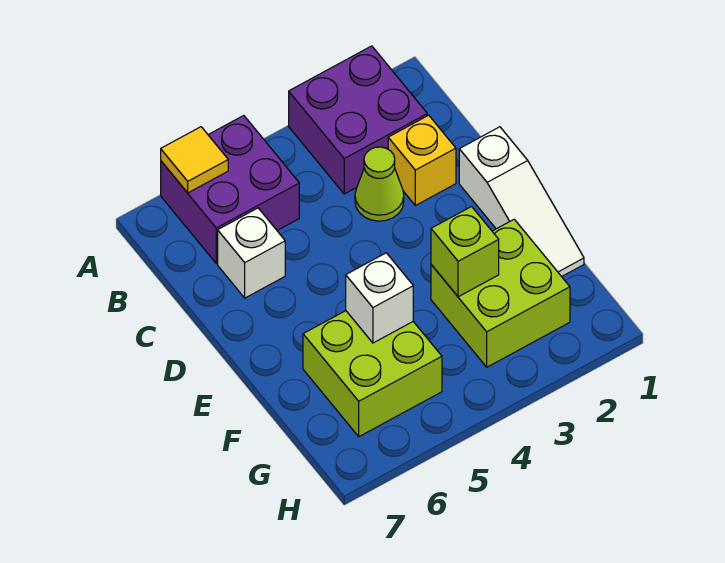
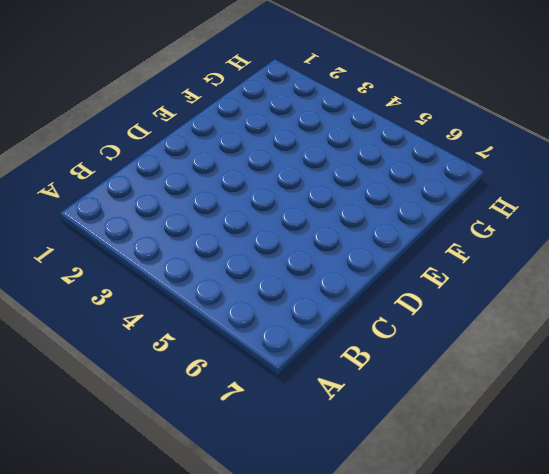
none -> purple brick A2:B3 level 1
none -> purple brick A5:B6 level 1

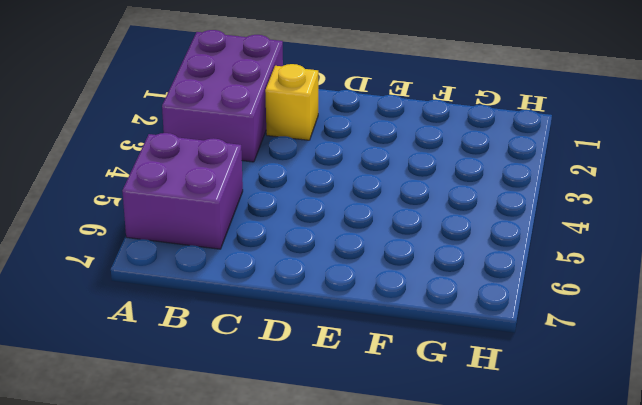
purple brick A1:B3 level 1 -> purple brick A2:B3 level 1
none -> lime cone C3 level 1
none -> white brick C6 level 1

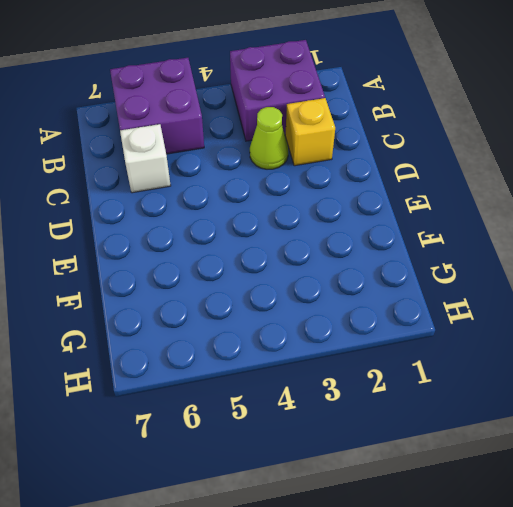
none -> white slope D1:F1 level 1 top D
none -> lime brick F2:G3 level 1

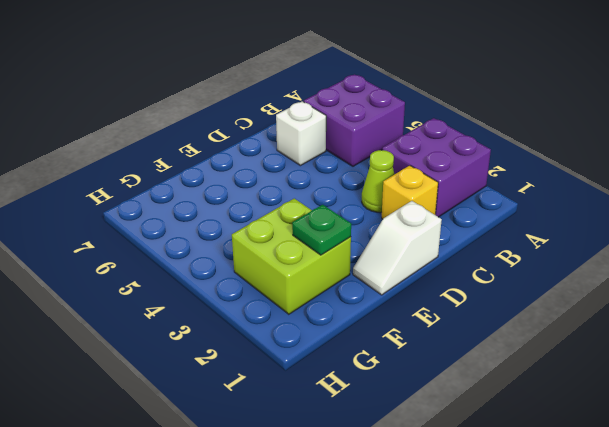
white slope D1:E1 level 1 top D -> white slope D1:F1 level 1 top D
green plate F2 level 2 -> none
none -> lime brick F5:G6 level 1
none -> yellow tile A6 level 2

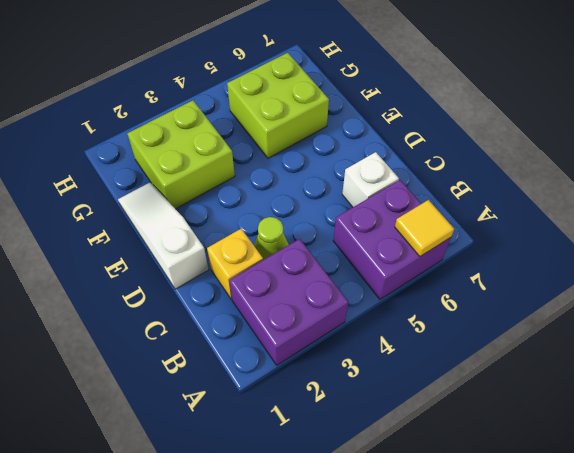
none -> lime brick F3 level 2
none -> white brick F5 level 2

